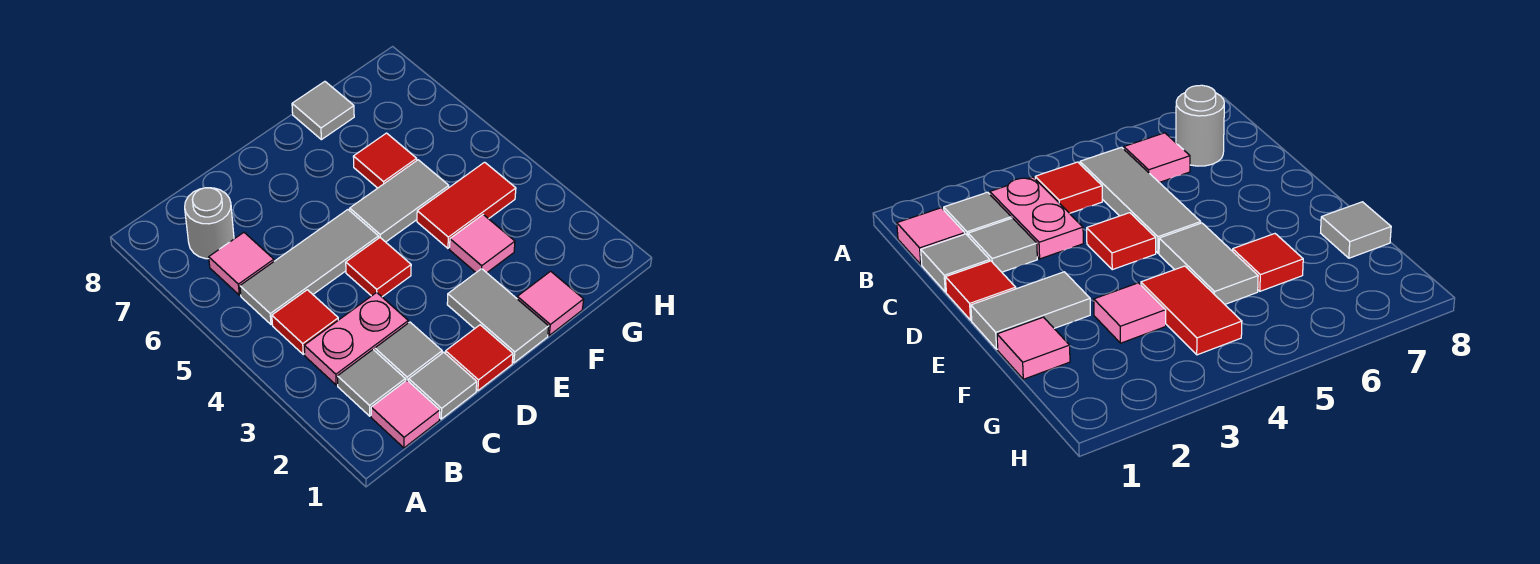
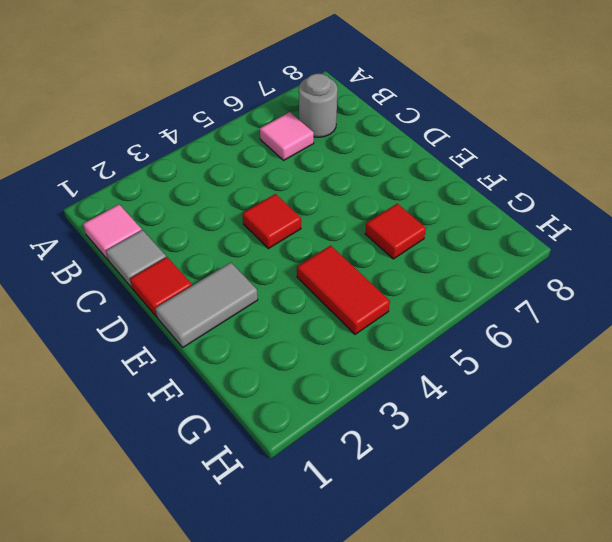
none -> grey tile B2 level 1
none -> pink plate B3:C3 level 1
none -> red tile B4 level 1

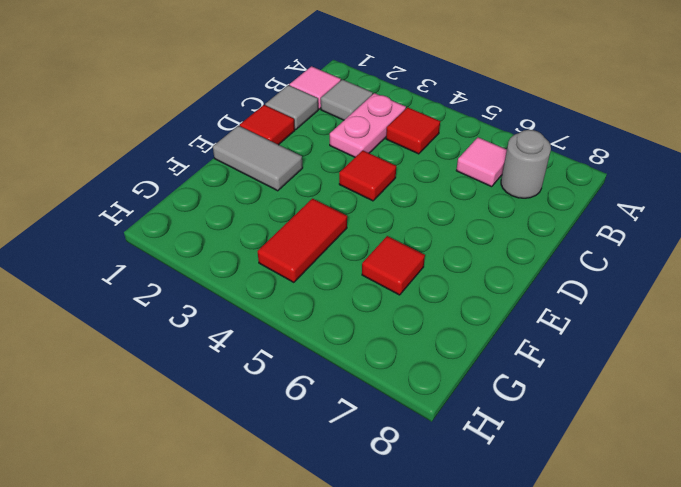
none -> grey tile B5:D5 level 1
none -> grey tile C2 level 1
none -> grey tile E5:F5 level 1

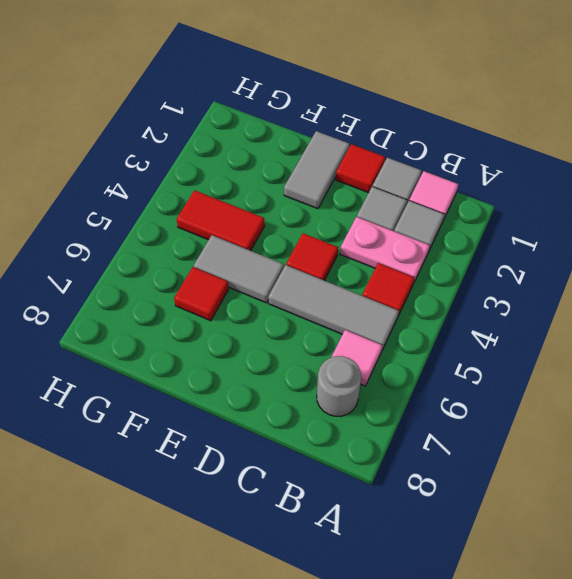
none -> pink tile F1 level 1
none -> pink tile F3 level 1
none -> grey tile F8 level 1

